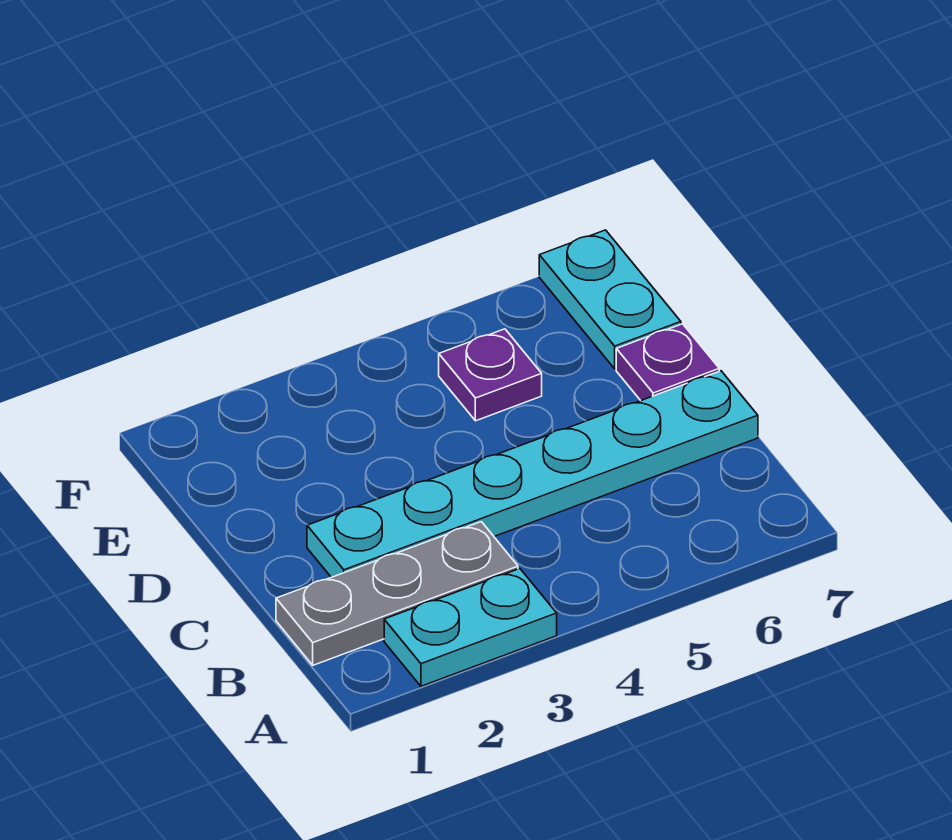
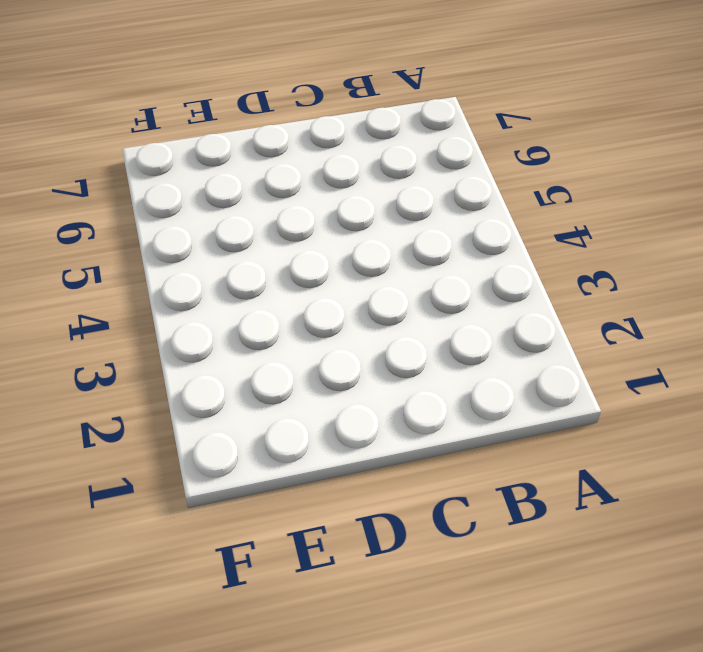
none -> cyan plate A2:A3 level 1
none -> grey plate B1:B3 level 1

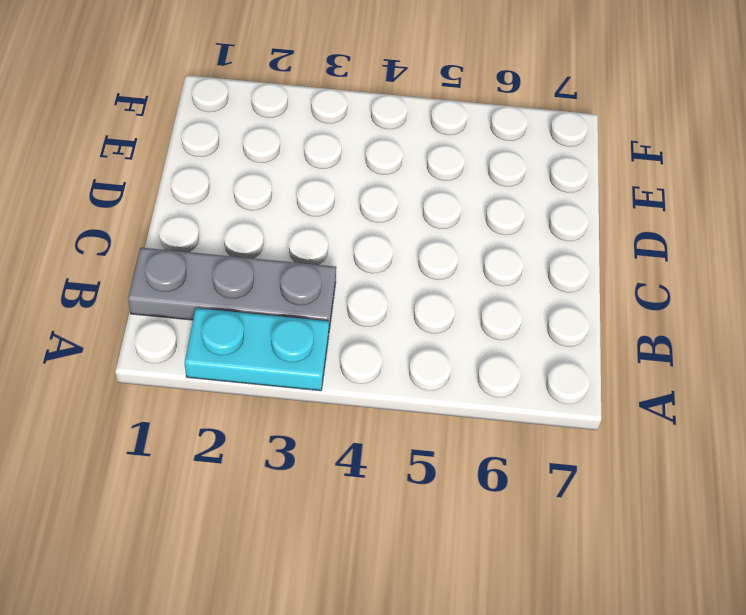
none -> cyan plate C2:C7 level 1
none -> purple plate D7 level 1

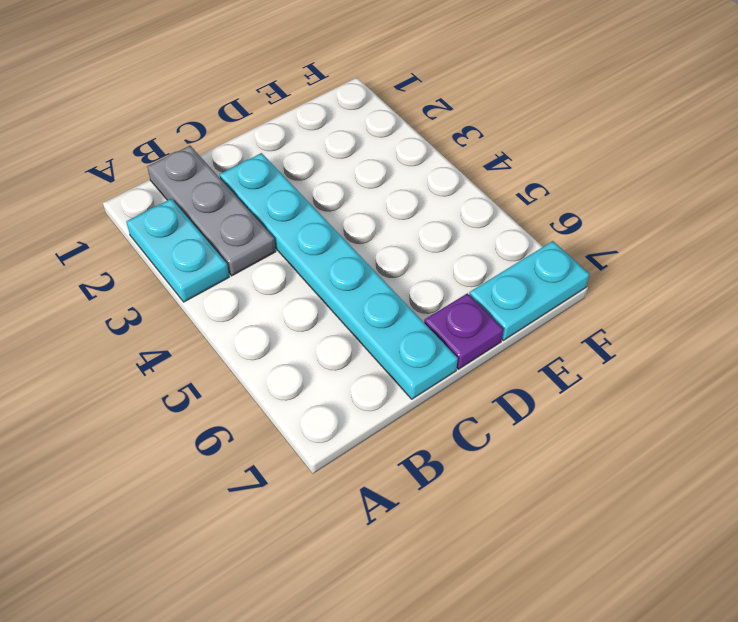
none -> purple plate E5 level 1

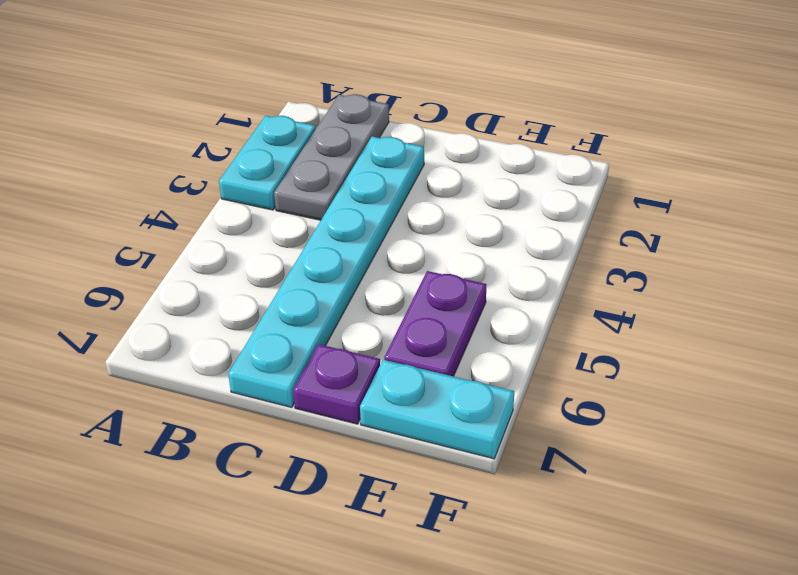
purple plate E5:E6 level 1 -> purple plate E5 level 1

